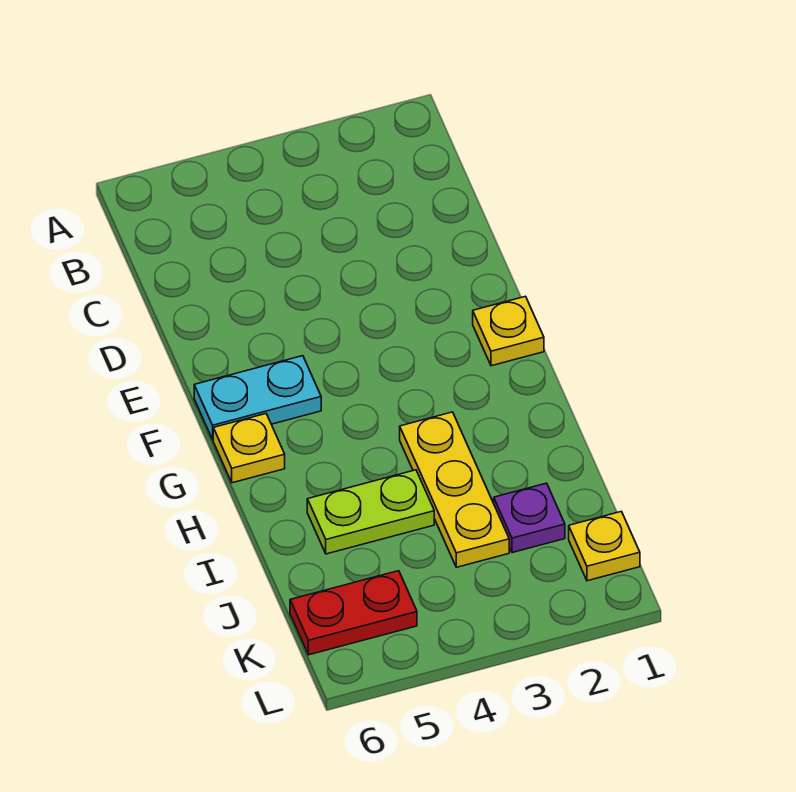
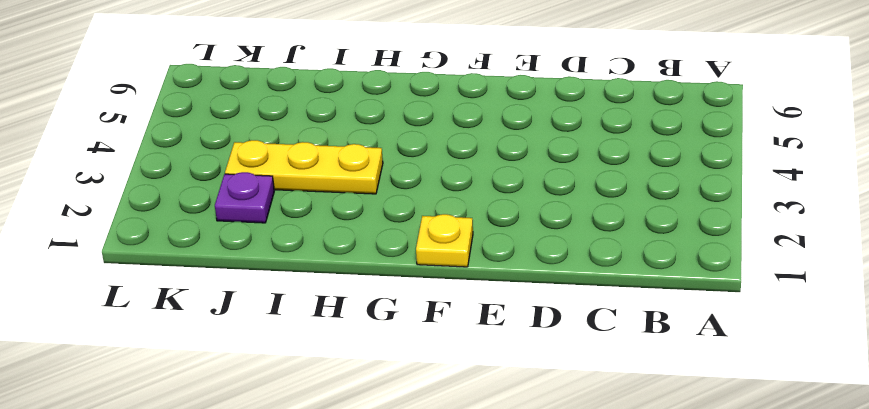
none -> cyan plate F5:F6 level 1
none -> yellow plate G6 level 1

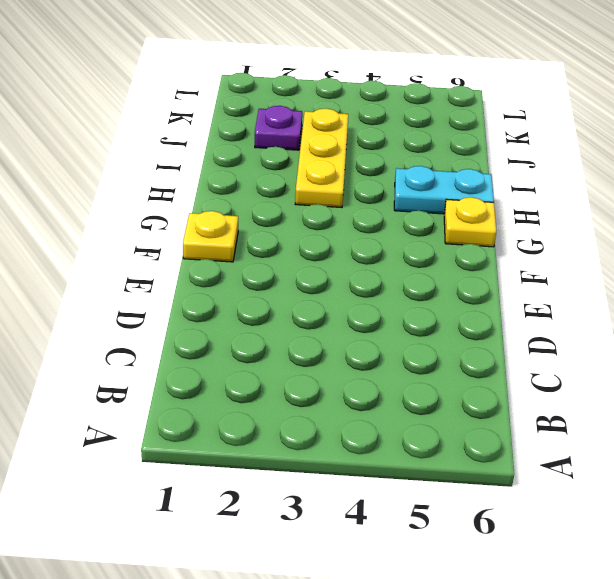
cyan plate H5:H6 level 1 -> cyan plate F5:F6 level 1
none -> lime plate I4:I5 level 1
none -> yellow plate K1 level 1

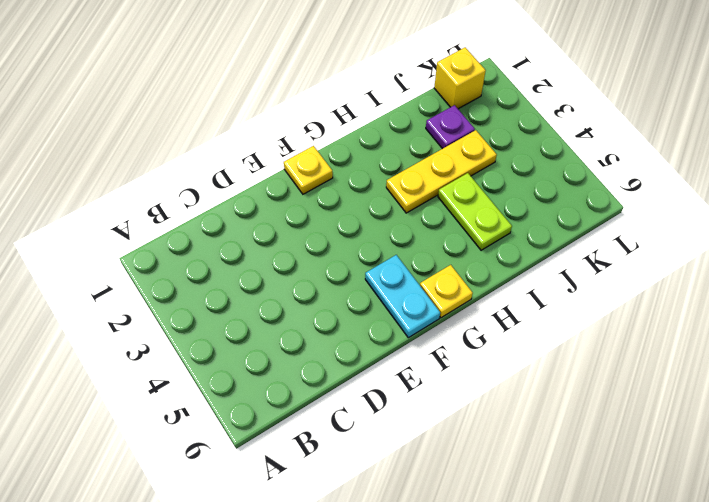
yellow brick K1 level 1 -> yellow plate K1 level 1
none -> red plate K5:K6 level 1

